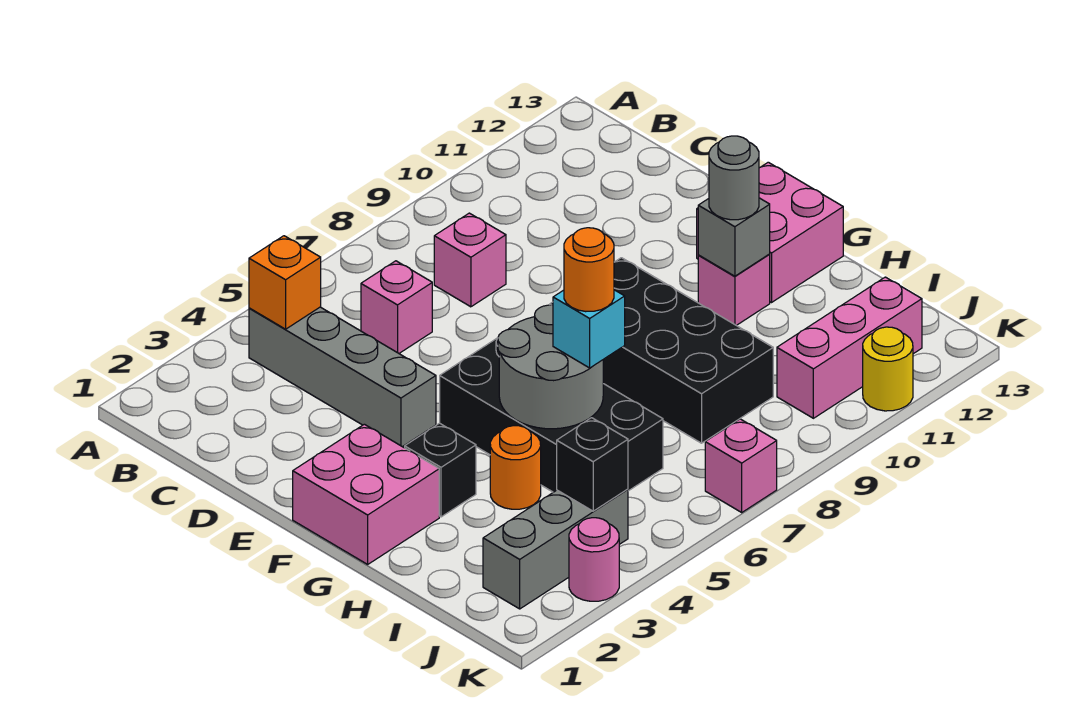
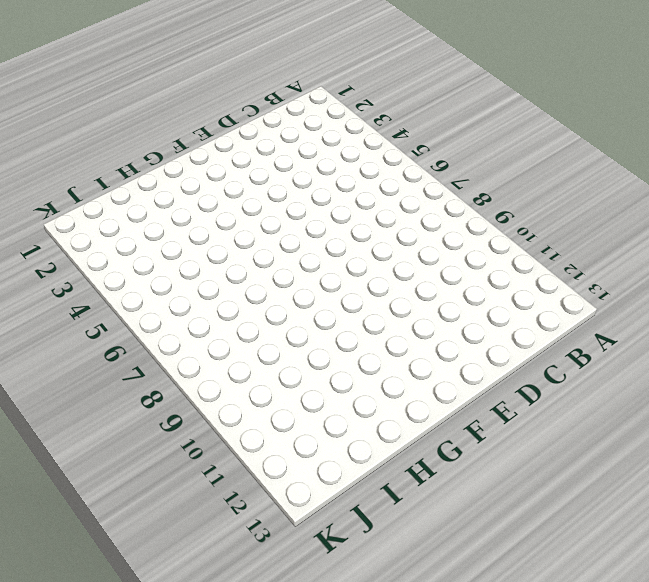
none -> grey brick B4:E4 level 1
none -> pink brick C6 level 1
none -> pink brick C8 level 1

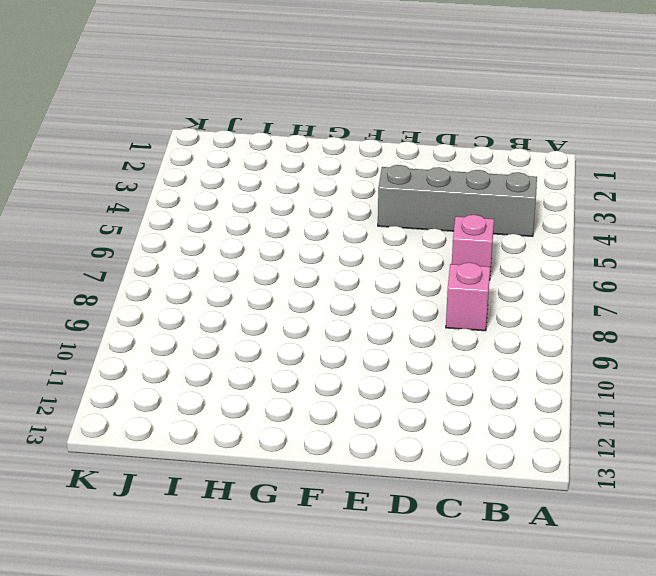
none -> pink brick F1:G2 level 1
none -> black brick F5:I6 level 1
none -> black brick F8:I9 level 1

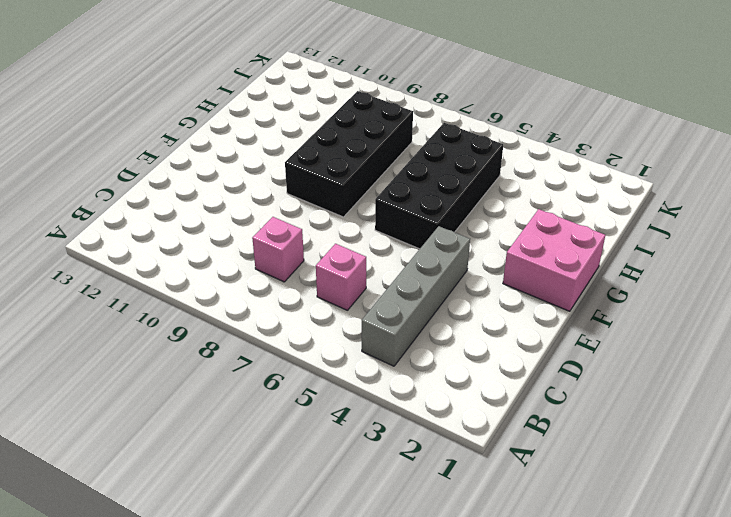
none -> pink brick F12:G13 level 1
none -> black brick G3 level 1
none -> pink brick G11 level 1

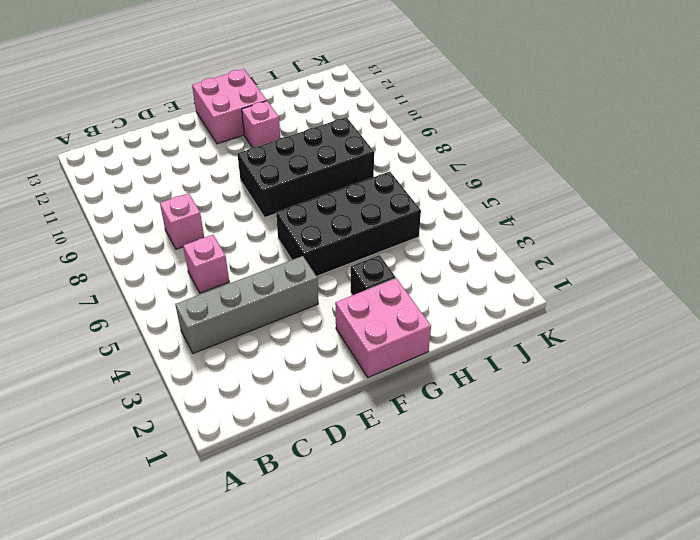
none -> orange round brick H4 level 1
none -> grey brick J2:J4 level 1
none -> pink brick J10:J12 level 1

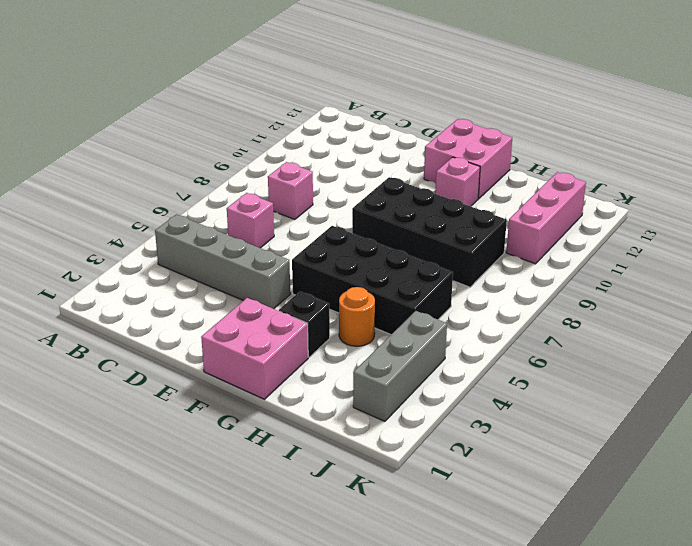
none -> pink round brick K3 level 1
none -> pink brick K7 level 1
none -> yellow round brick K11 level 1

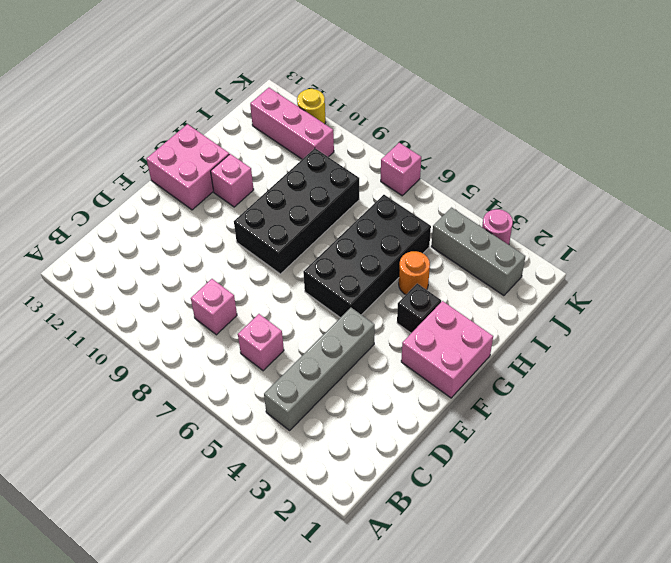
none -> orange brick B4 level 2
none -> grey round brick G5:H6 level 2
none -> grey brick G11 level 2

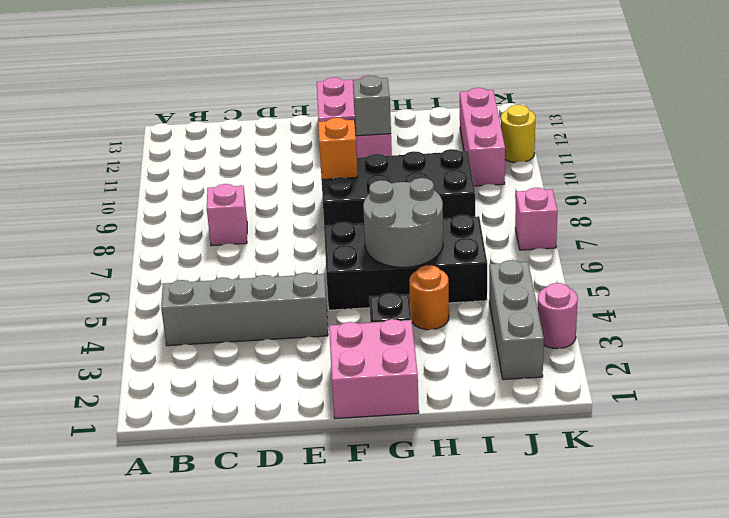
orange brick F9 level 2 -> orange brick B4 level 2
none -> pink brick C6 level 1
none -> black brick J4 level 2
none -> grey round brick G11 level 3

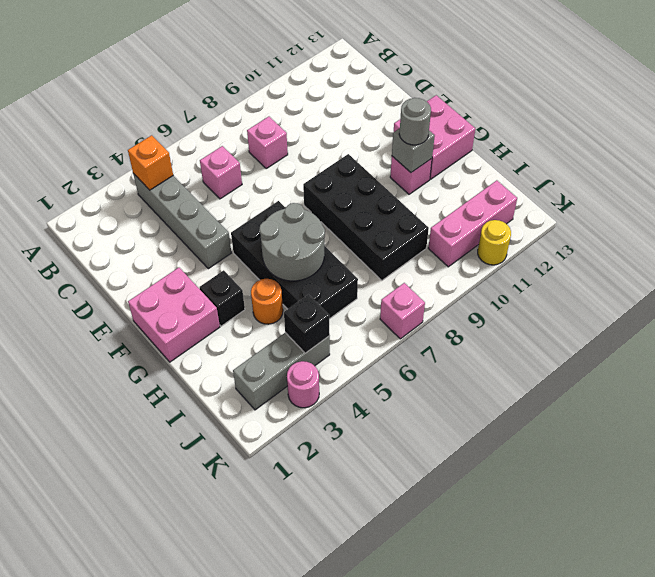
none -> cyan brick H6 level 3
none -> orange round brick H6 level 4

